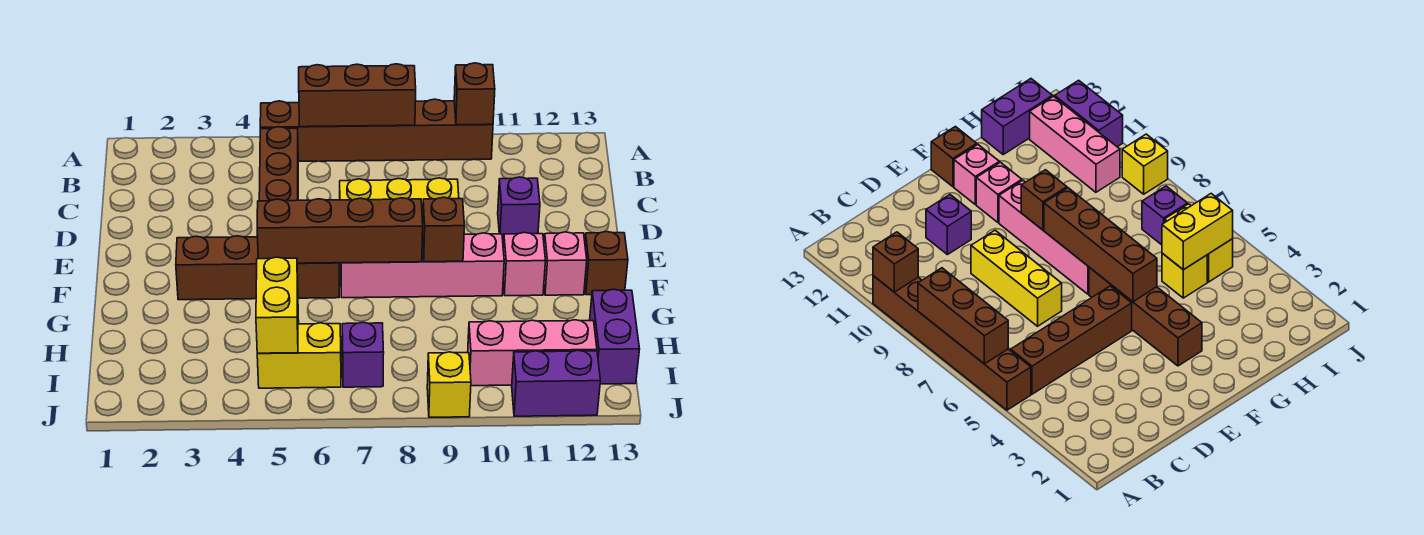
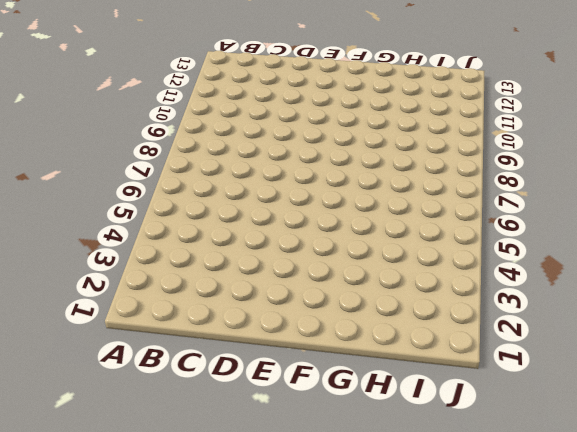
none -> brown brick A5:A10 level 1
none -> brown brick B5:E5 level 1
none -> yellow brick D7:D9 level 1

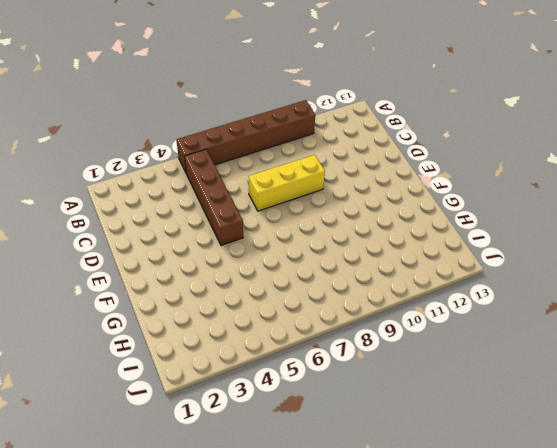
none -> purple brick D11 level 1
none -> brown brick F3:F6 level 1
none -> pink brick F7:F10 level 1

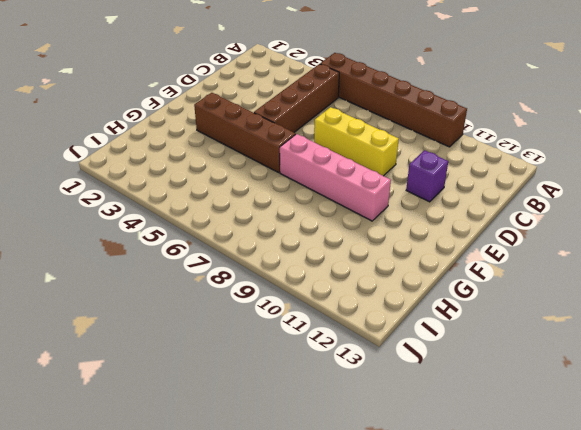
none -> pink brick F11 level 1
none -> pink brick F12 level 1
none -> brown brick F13 level 1

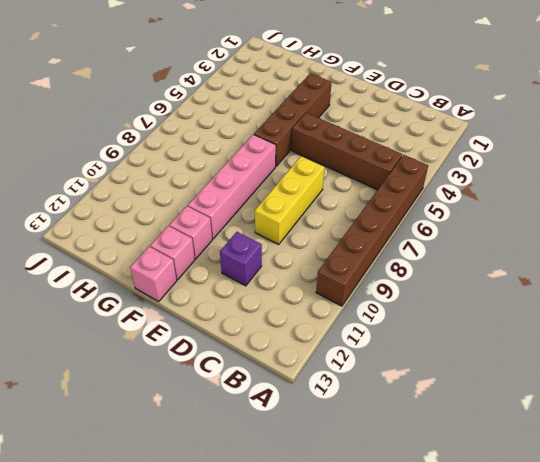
pink brick F13 level 1 -> brown brick F13 level 1
none -> yellow brick H5 level 1
none -> purple brick H13:I13 level 1
none -> yellow brick I5:I6 level 1

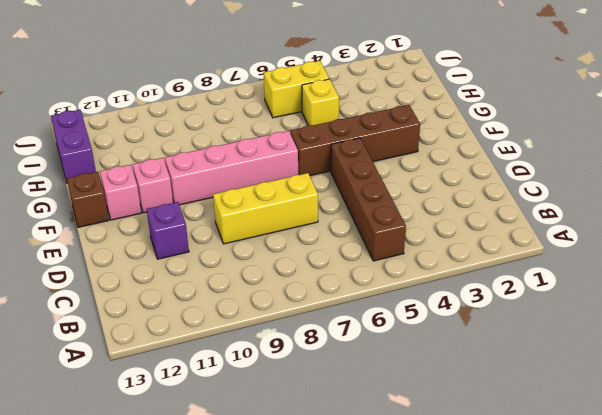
none -> brown brick A5:A10 level 1
none -> purple brick I7 level 1
none -> pink brick I10:I12 level 1

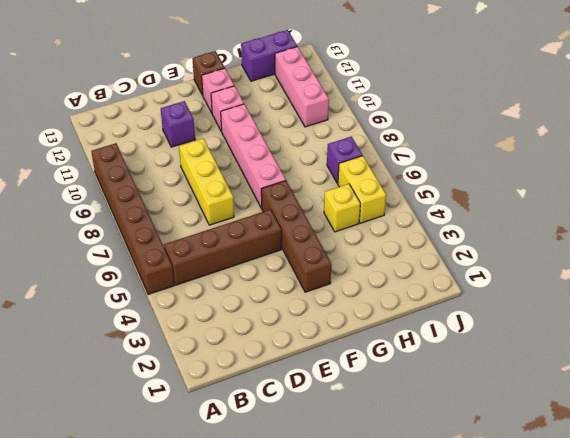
none -> yellow brick J9 level 1
none -> purple brick J11:J12 level 1
none -> brown brick A6:A8 level 2

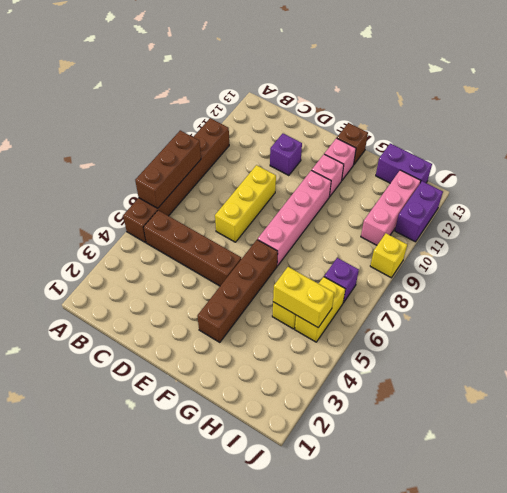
none -> brown brick A10 level 2
none -> brown brick F5:F8 level 2
none -> brown brick F9 level 2

